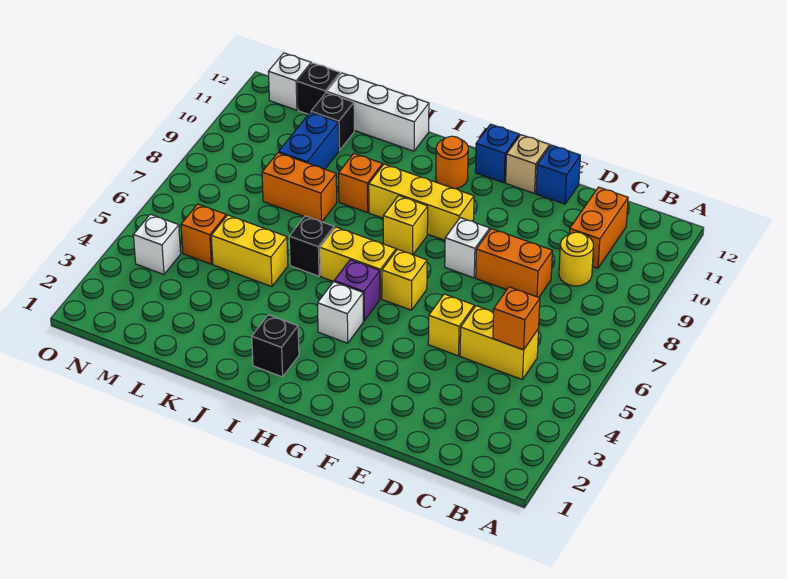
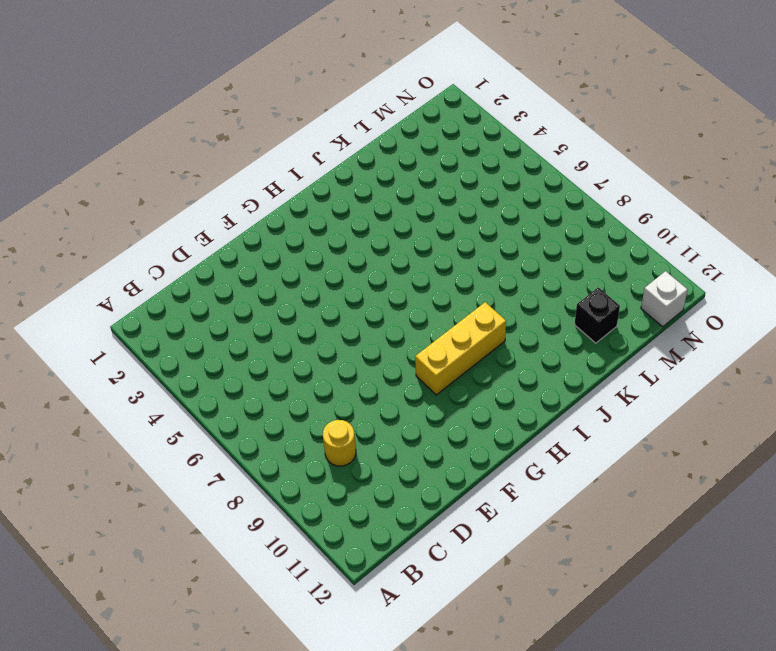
none -> yellow brick C5:D5 level 1
none -> orange brick C10:C11 level 1
none -> orange brick D8:E8 level 1

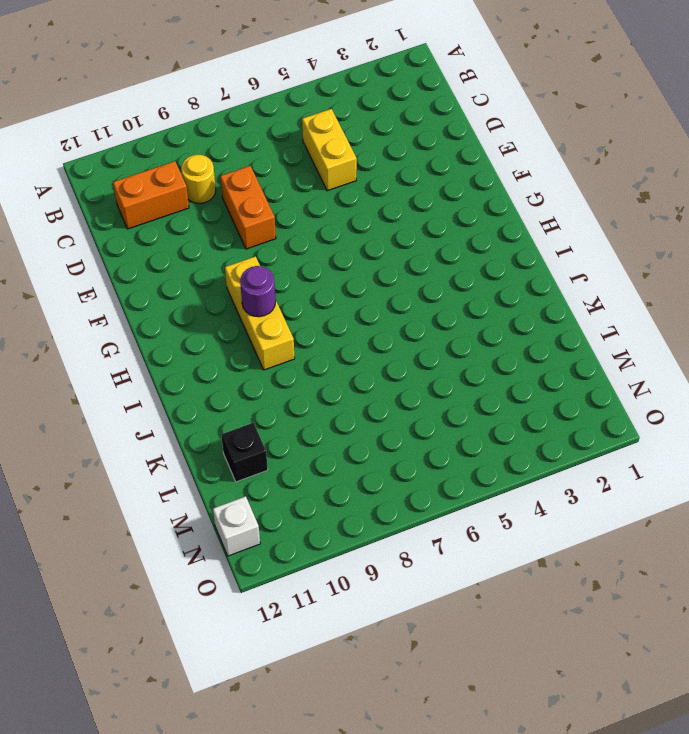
purple round brick H9 level 2 -> none
none -> yellow brick E5 level 1
none -> blue brick E12 level 1
none -> white brick F8 level 1

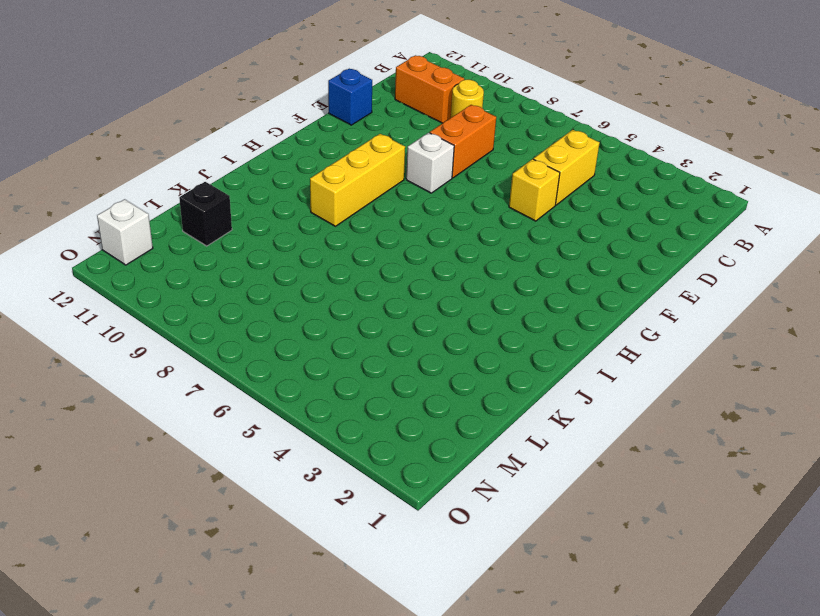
none -> tan brick F12 level 1
none -> yellow brick G6 level 1
none -> blue brick G12 level 1

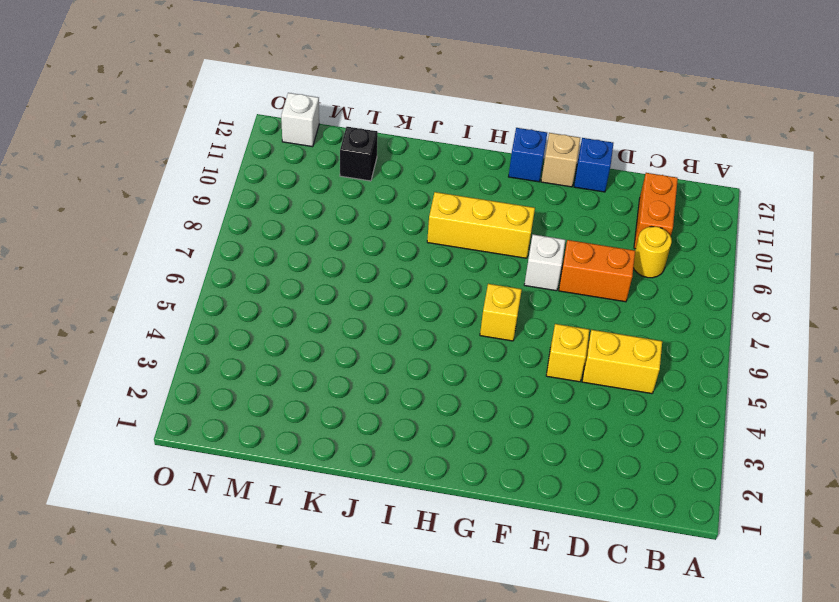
none -> white brick H4 level 1
none -> purple brick H5 level 1
none -> yellow brick H6:I6 level 1

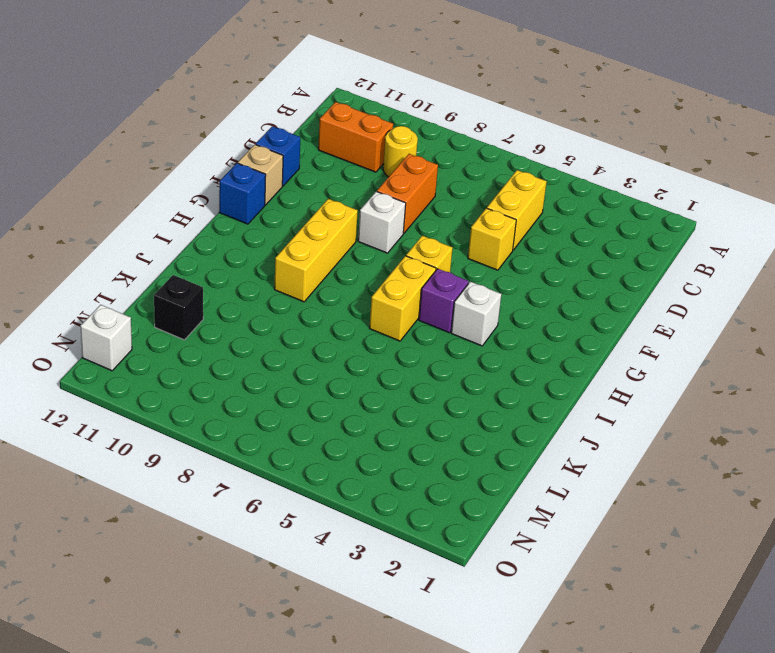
none -> yellow brick H8 level 1
none -> orange round brick H11 level 1
none -> black brick I2 level 1

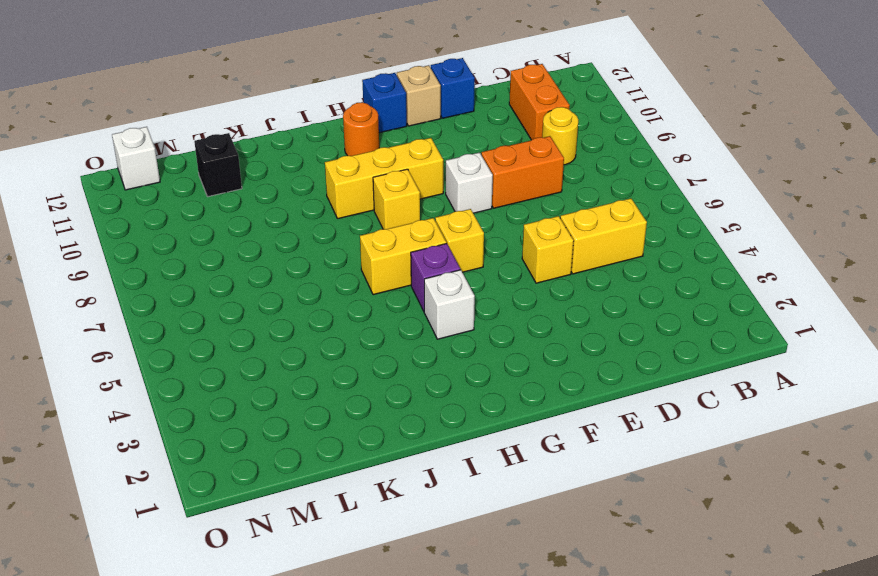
none -> black brick I2 level 1
none -> black brick J6 level 1
none -> orange brick J9 level 1

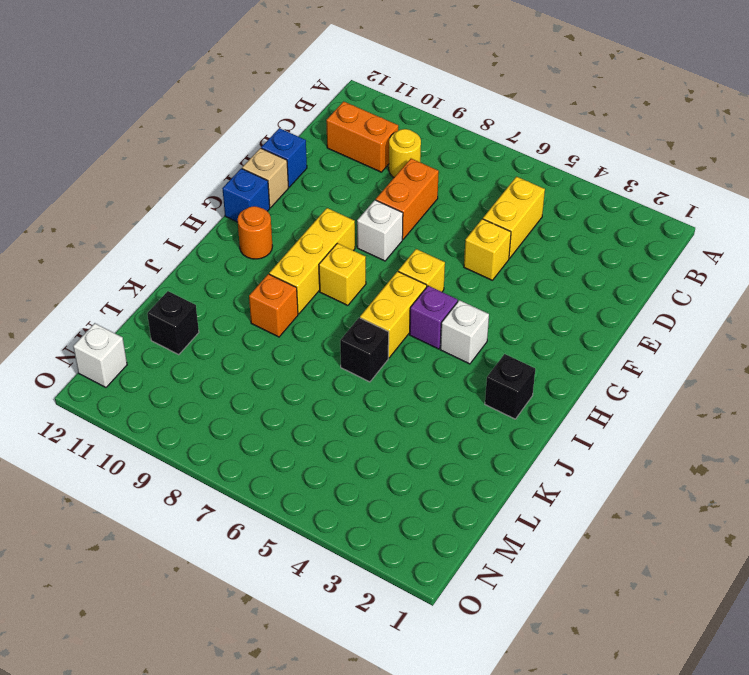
none -> white brick J12:L12 level 1
none -> yellow brick K5:L5 level 1
none -> orange brick K8:L8 level 1

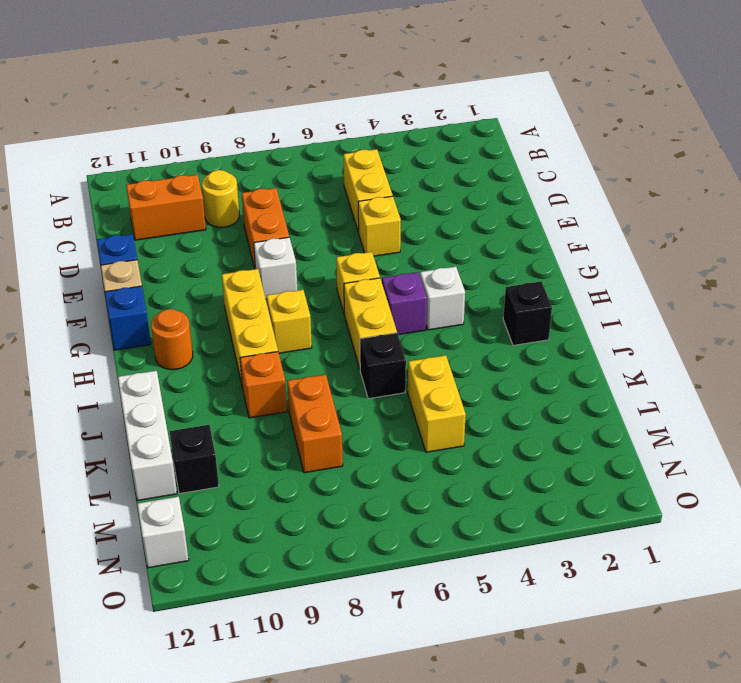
none -> blue brick L9:L10 level 1
none -> orange brick M5 level 1
none -> black brick M12 level 1

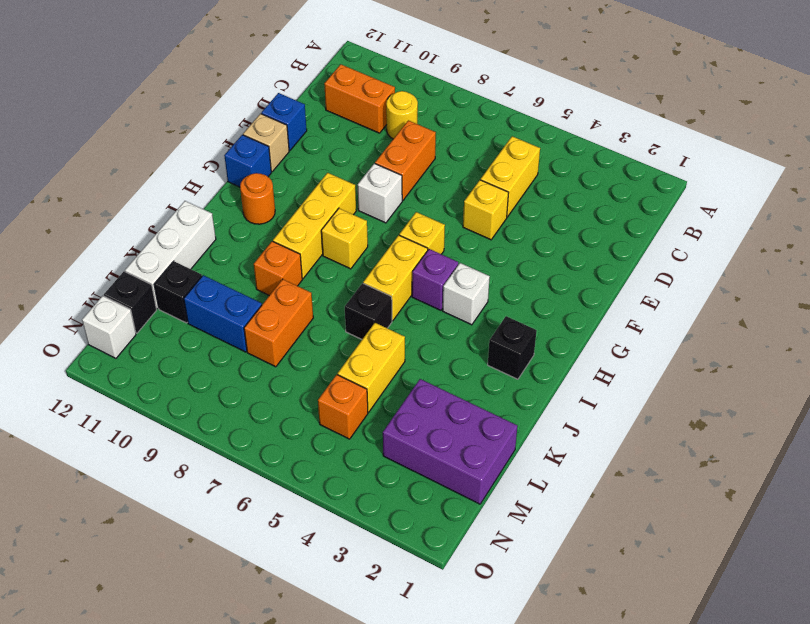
purple brick L1:M3 level 1 -> none
none -> white brick N4 level 1
none -> orange brick C5 level 2

